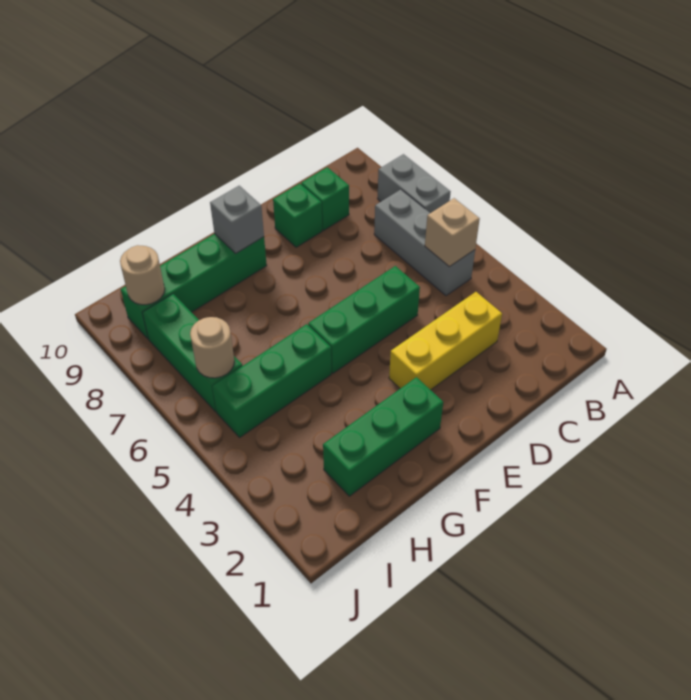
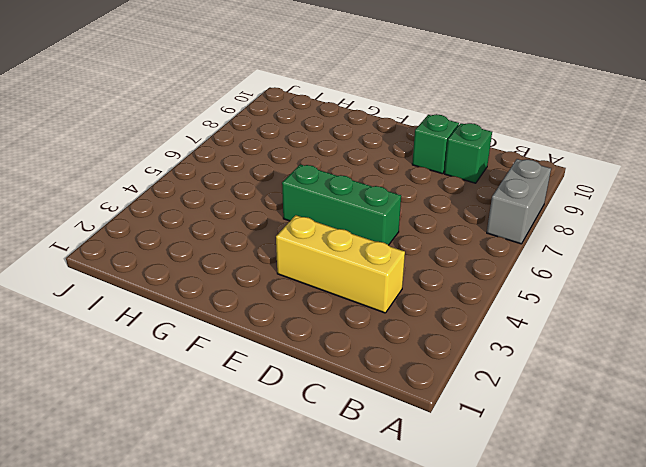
none -> grey brick B5:B7 level 1
none -> green brick F2:H2 level 1
none -> green brick F9:I9 level 1

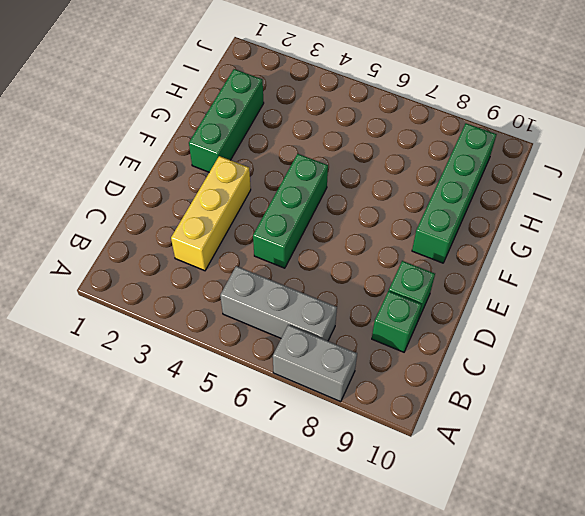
none -> green brick G5:I5 level 1
none -> green brick I6:I8 level 1
none -> tan brick B5 level 2

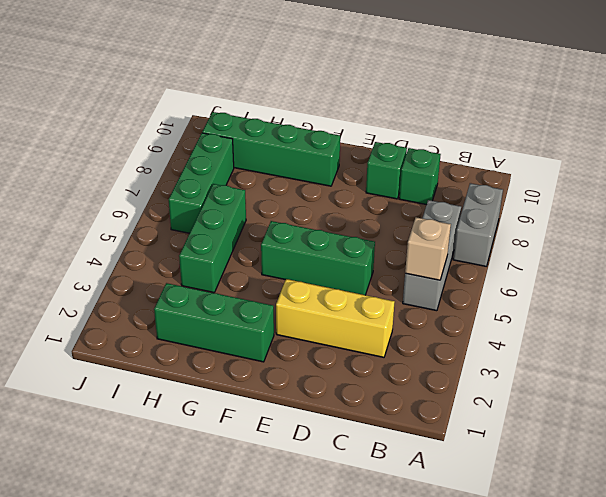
green brick H4:H6 level 1 -> green brick G5:I5 level 1
none -> grey brick F9 level 2
none -> tan round brick I6 level 2
none -> tan round brick I9 level 2

